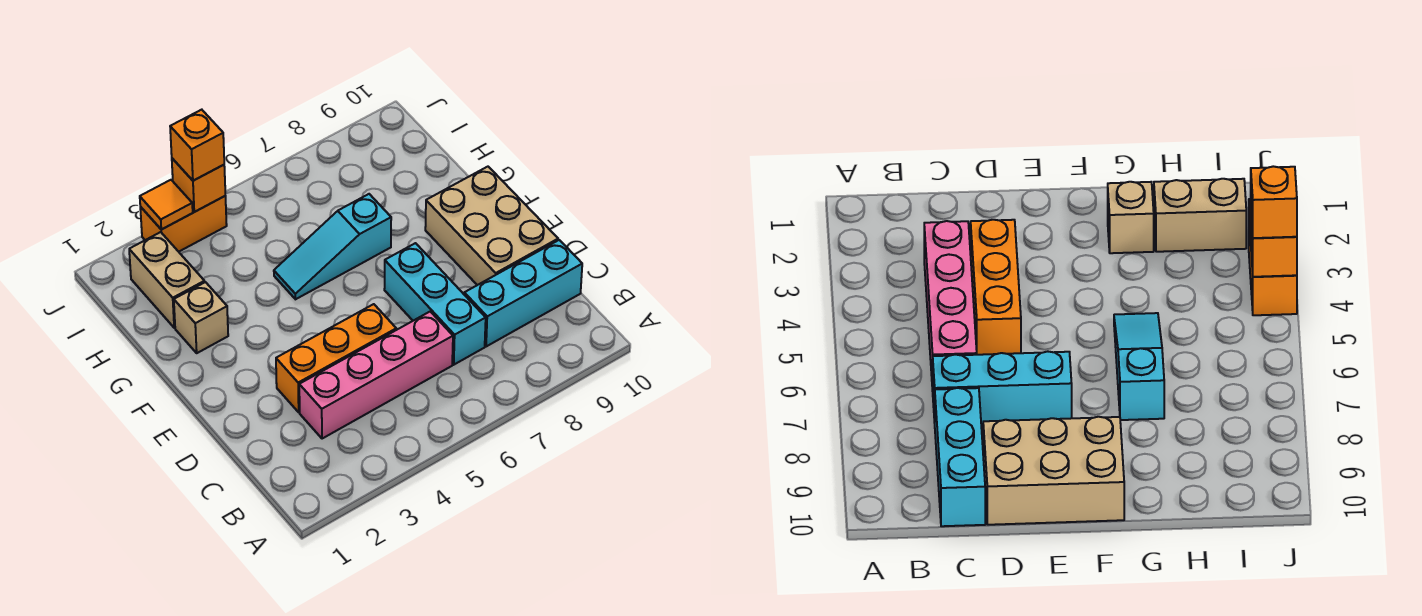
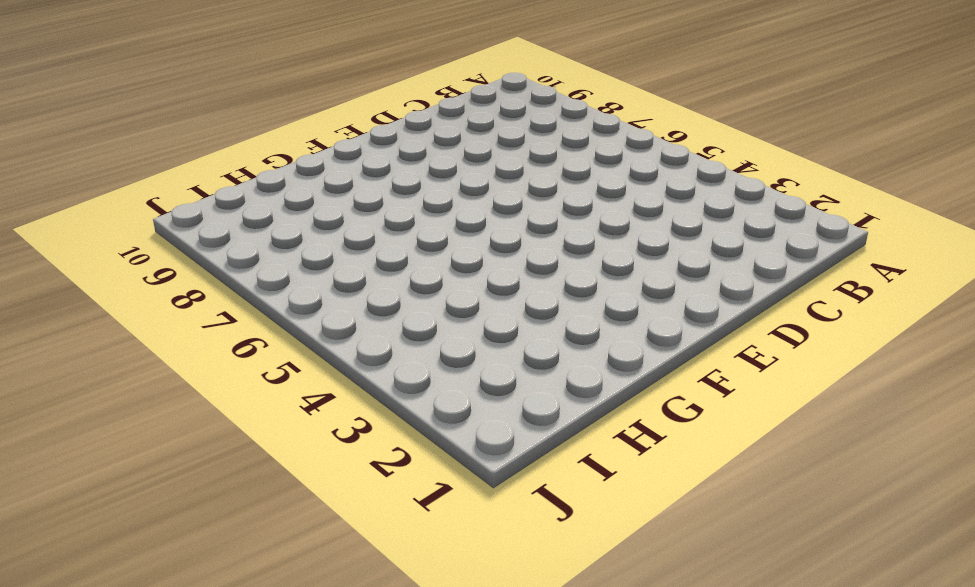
none -> pink brick C3:C6 level 1
none -> cyan brick C7:E7 level 1
none -> cyan brick C8:C10 level 1

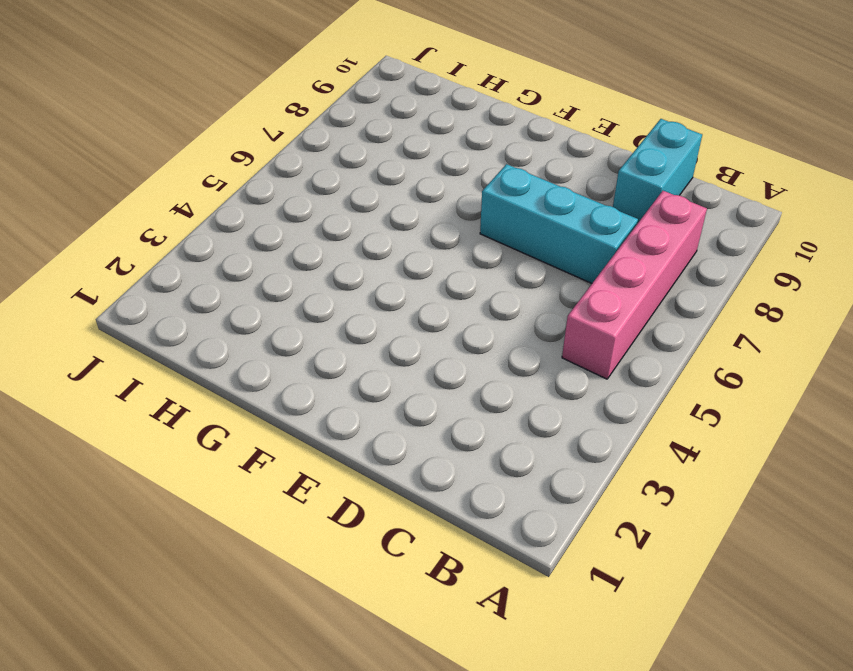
pink brick B5:B8 level 1 -> pink brick C3:C6 level 1
cyan brick C9:C10 level 1 -> cyan brick C8:C10 level 1
none -> orange brick D3:D5 level 1
none -> tan brick D9:F10 level 1
none -> tan brick G2 level 1

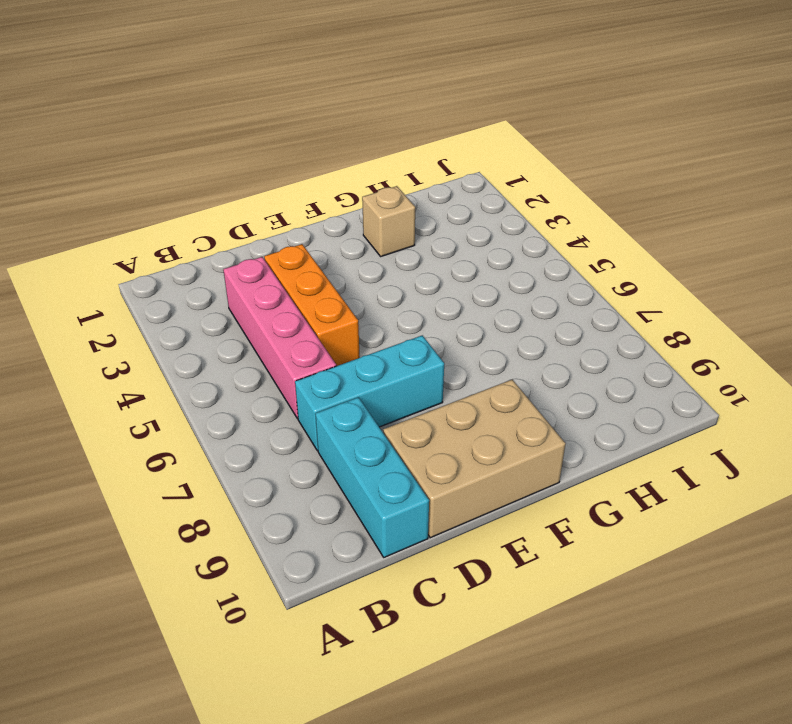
none -> cyan slope G5:G7 level 1 top 7
none -> tan brick H2:I2 level 1
none -> orange brick J3:J4 level 1

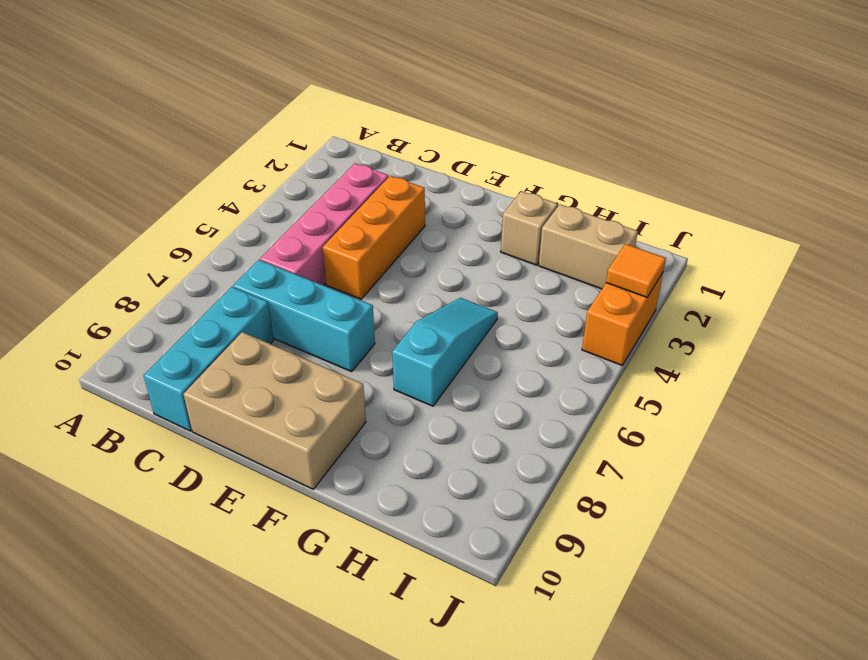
none -> orange brick J4 level 2
none -> orange brick J4 level 3

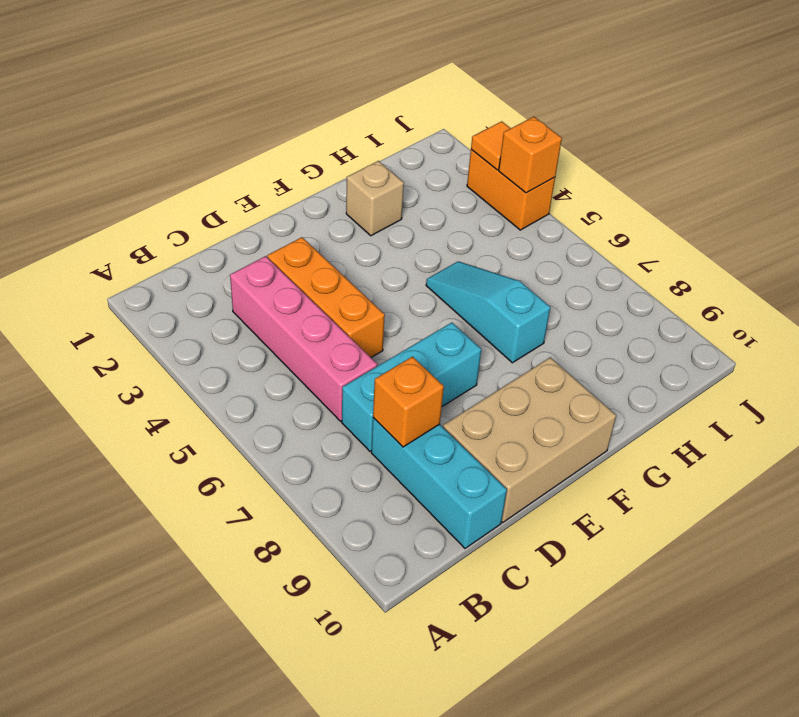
orange brick C8 level 2 -> orange brick J4 level 3
none -> tan brick H2:I2 level 1

